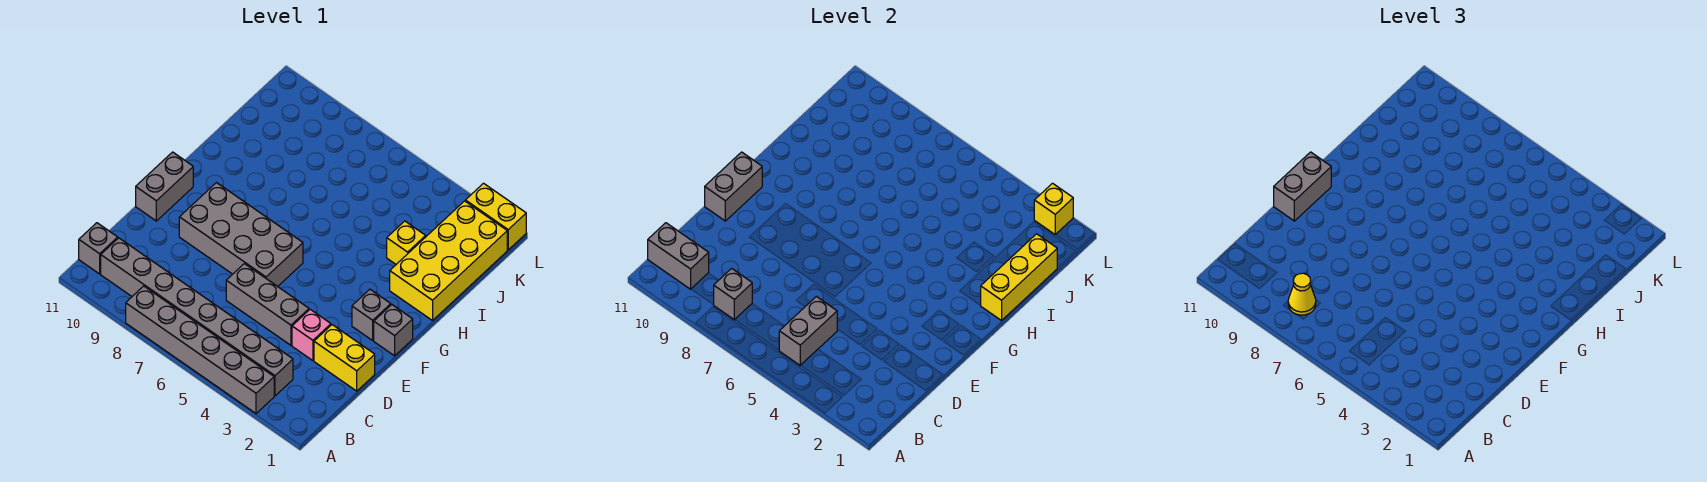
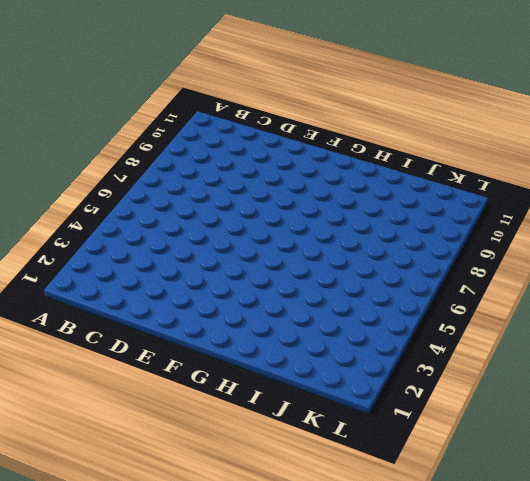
none -> grey brick A3:A8 level 1
none -> grey brick B3:B10 level 1
none -> grey brick B11 level 1

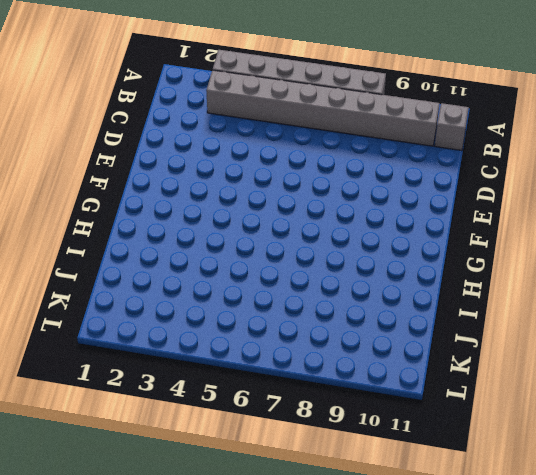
none -> yellow brick D1:D2 level 1
none -> pink brick D3 level 1
none -> grey brick D4:D6 level 1

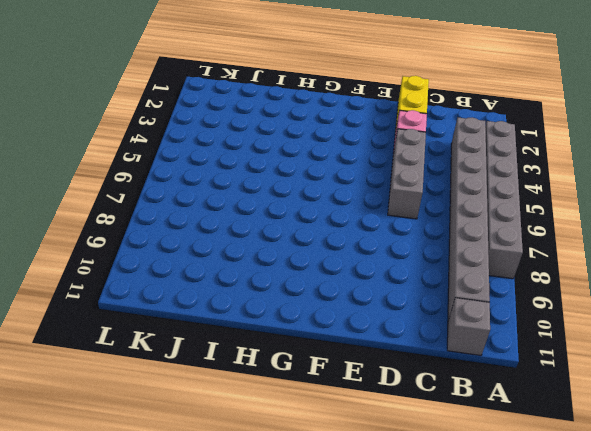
none -> grey brick E6:F9 level 1
none -> grey brick E11:F11 level 1
none -> grey brick F1 level 1

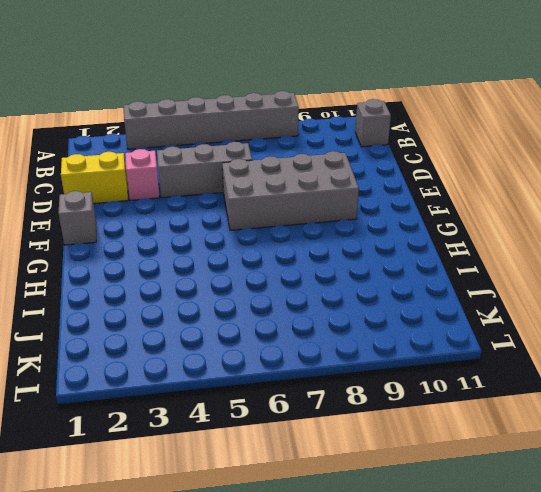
none -> grey brick B3:B10 level 1
none -> grey brick E11:F11 level 1
none -> grey brick F2 level 1

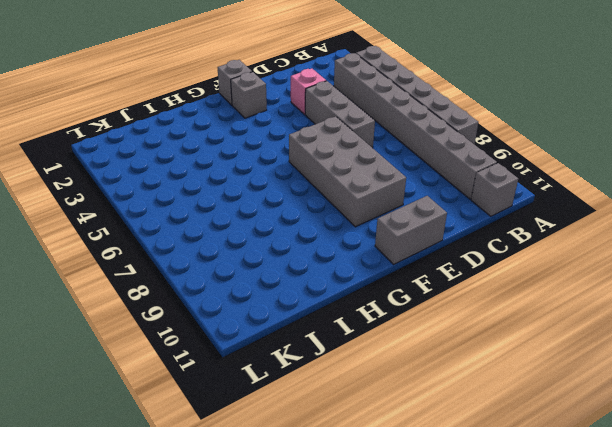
none -> yellow brick D1:D2 level 1
none -> yellow brick H1:K2 level 1
none -> yellow brick I3 level 1

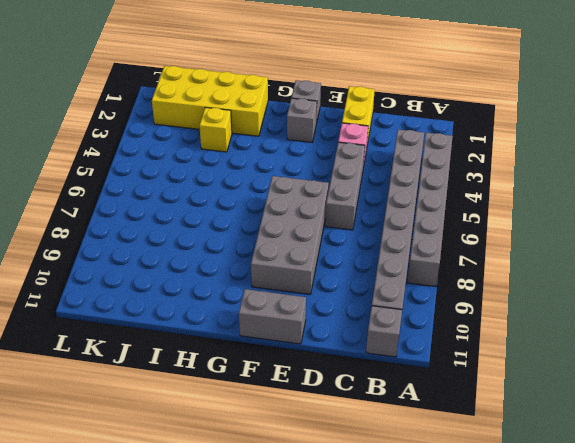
none -> yellow brick L1:L2 level 1
none -> grey brick B5:C5 level 2
none -> grey brick B8 level 2

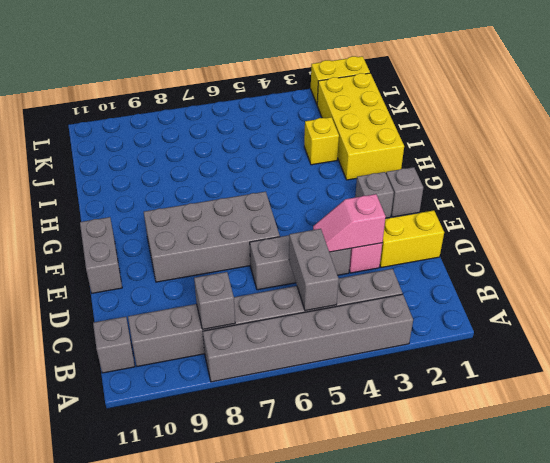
pink slope D3:D4 level 2 top 3 -> none
none -> grey brick B10:B11 level 2
none -> grey brick E11:F11 level 2
none -> yellow brick H1:J1 level 2

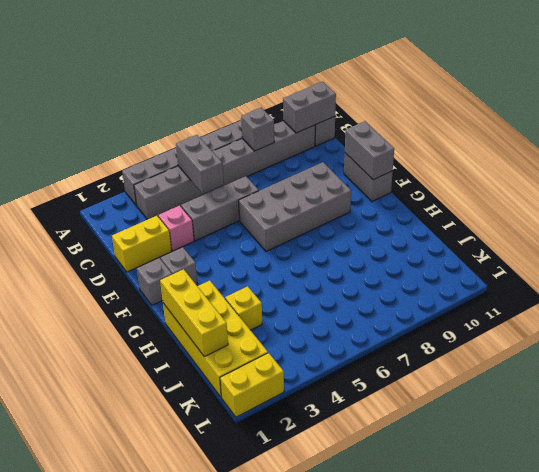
none -> yellow brick L2 level 2
none -> yellow cone B8 level 3
none -> grey brick E11:F11 level 3

